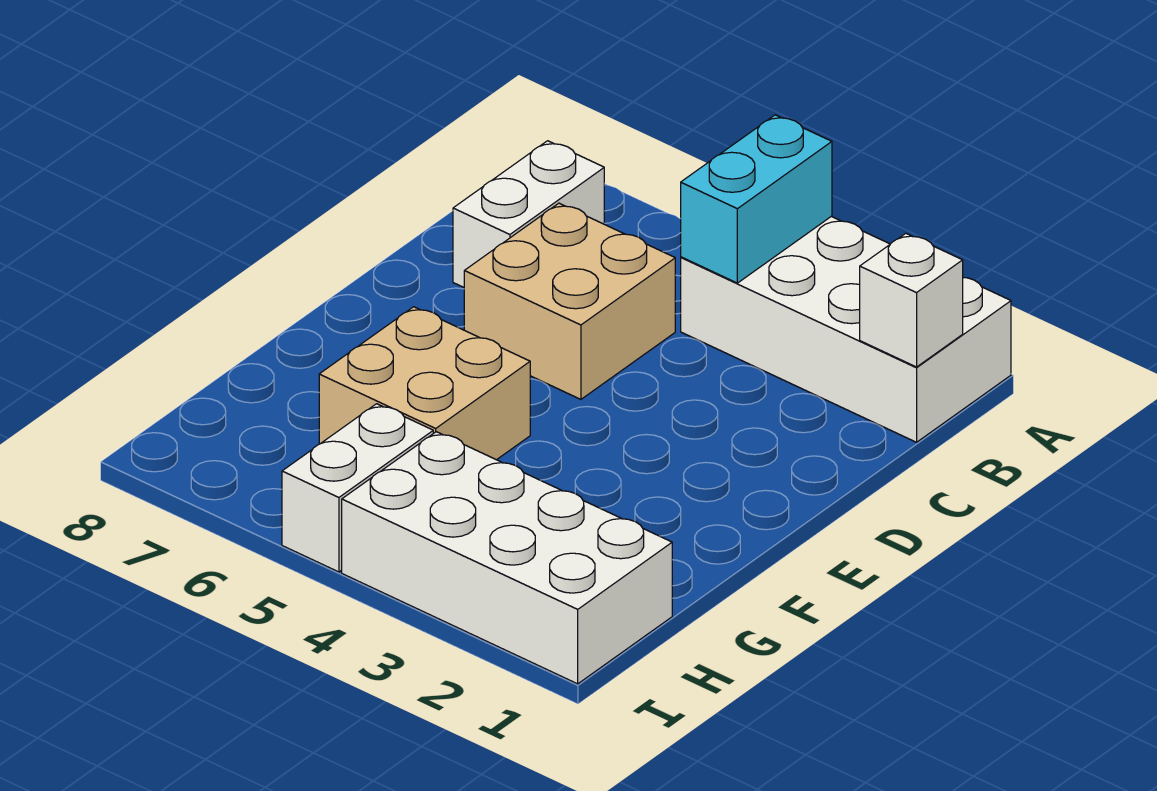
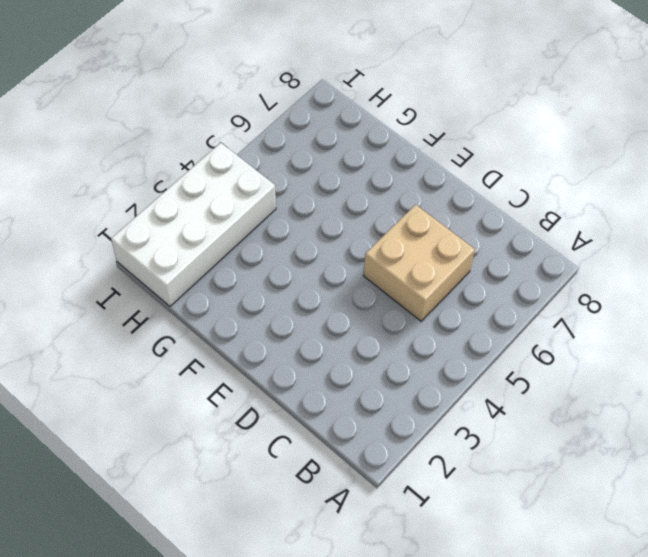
none -> white brick A1:B4 level 1
none -> white brick B7:C7 level 1

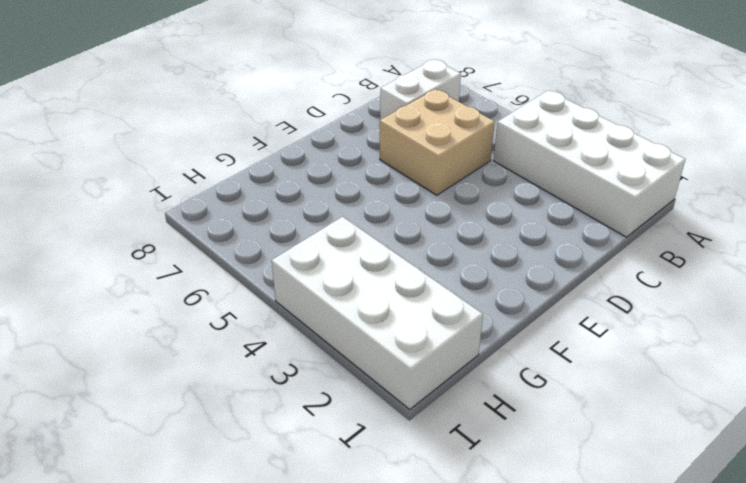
none -> tan brick F5:G6 level 1
none -> white brick H5:I5 level 1

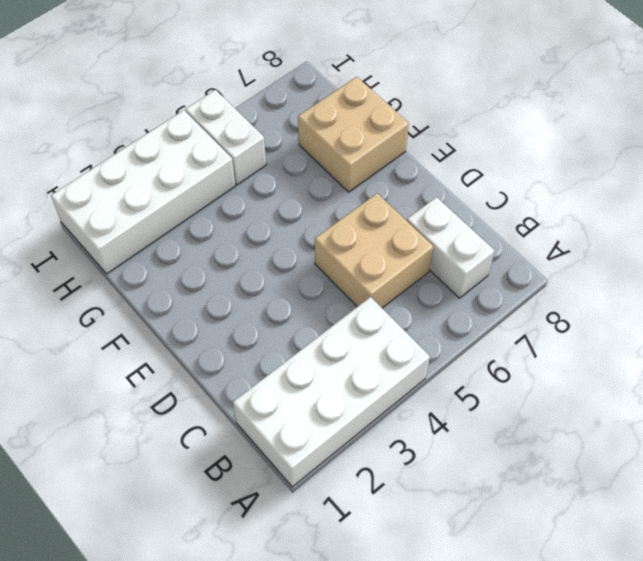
tan brick F7:G8 level 1 -> tan brick F5:G6 level 1
none -> cyan brick A4:B4 level 2
none -> white brick B1 level 2

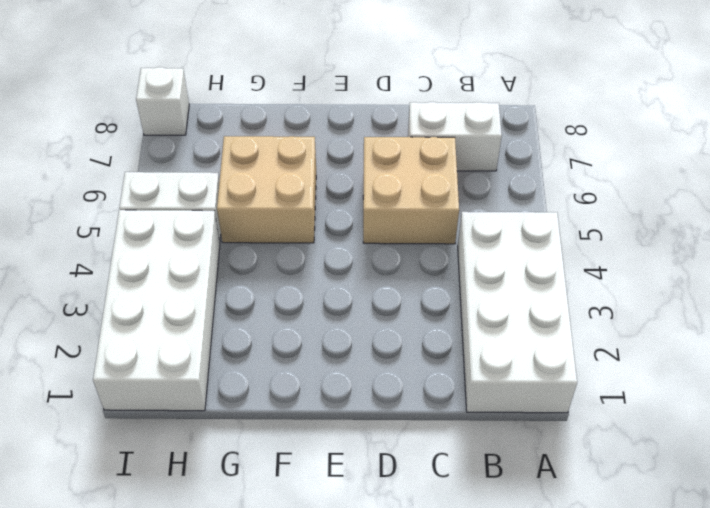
white brick I8 level 1 -> white brick B1 level 2
none -> cyan brick A4:B4 level 2

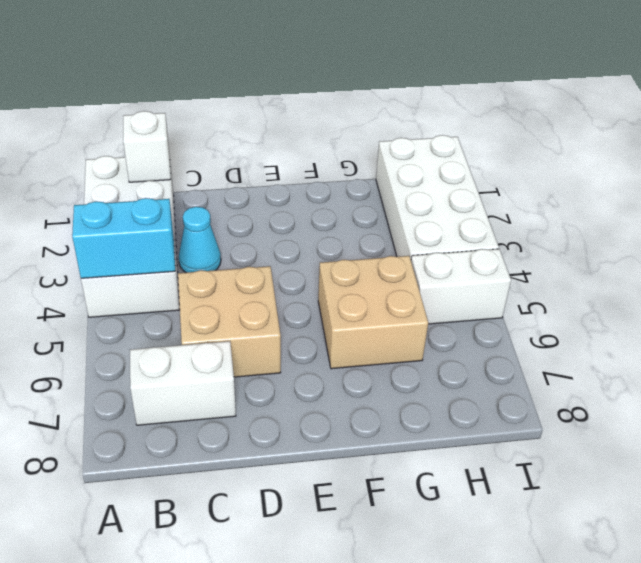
cyan cone C3 level 1 -> none

